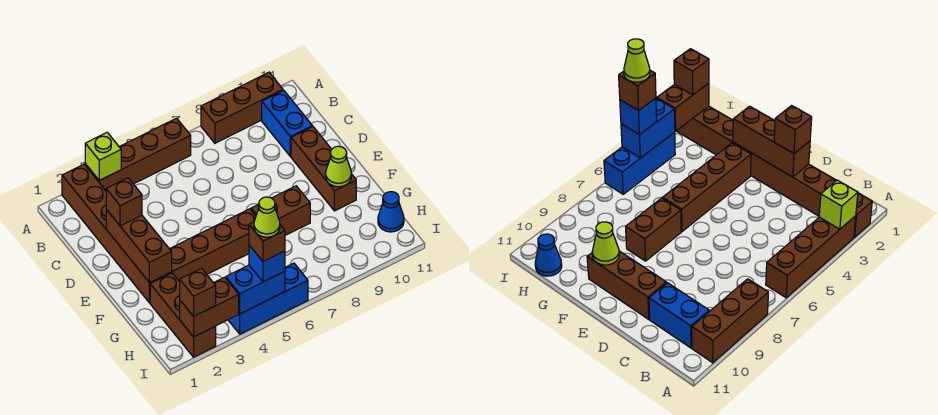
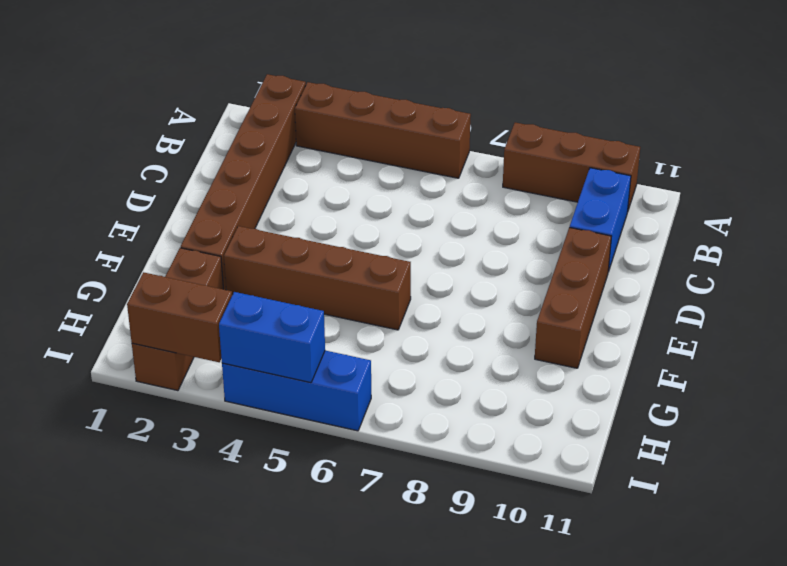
none -> brown brick F7:F8 level 1
none -> blue cone H11 level 1
none -> lime brick A3 level 2

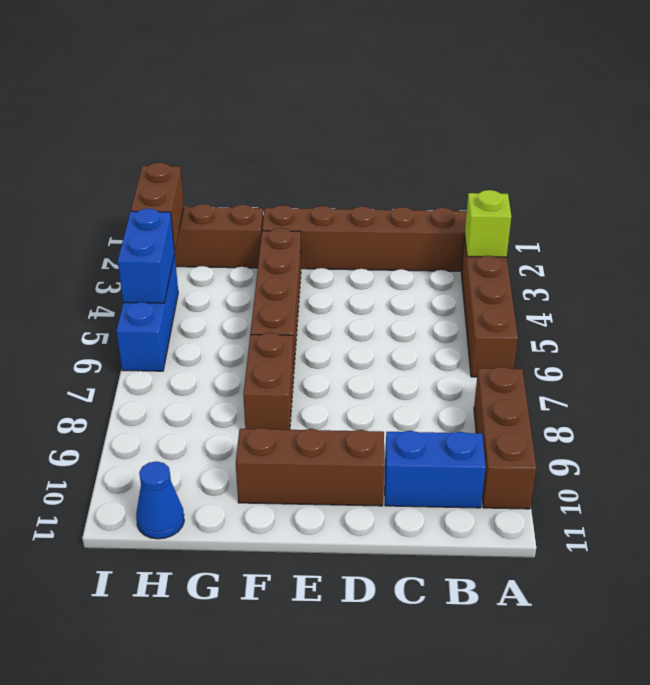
none -> brown brick D2:F2 level 2
none -> lime cone F10 level 2
none -> brown brick D2 level 3

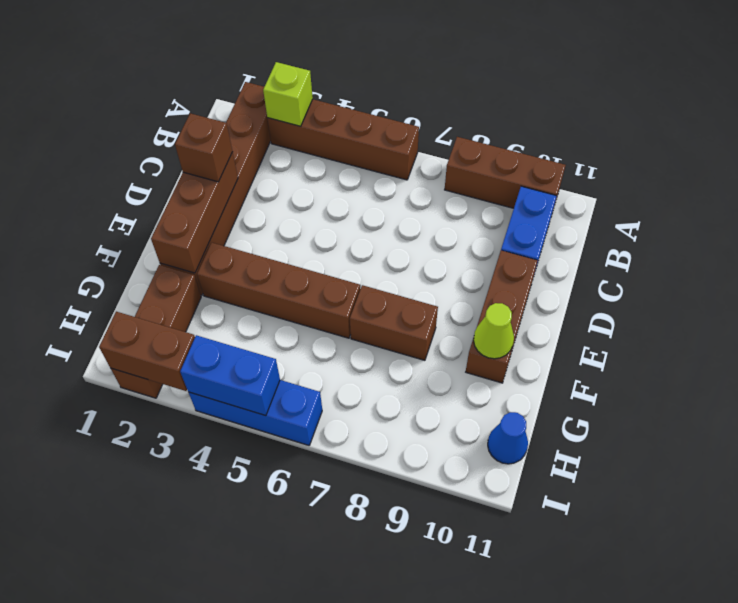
none -> brown brick I2 level 3
none -> blue brick I5 level 3
none -> brown brick I5 level 4

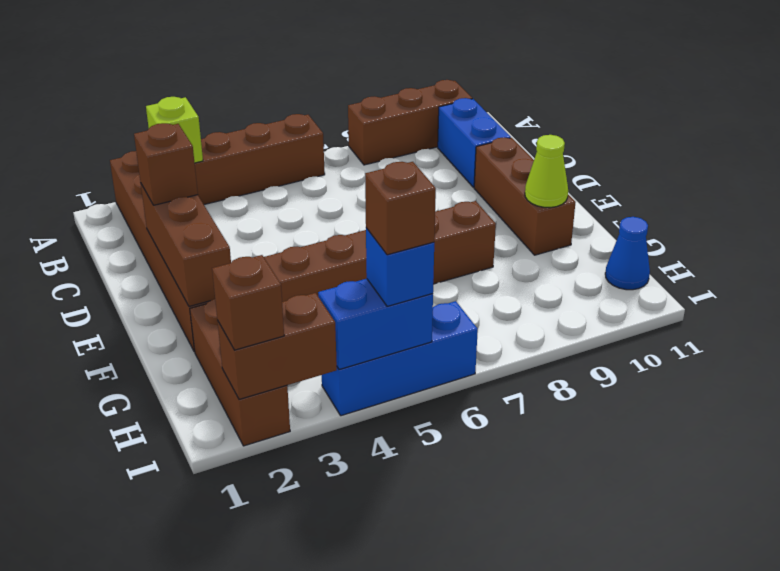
none -> lime cone I5 level 5

